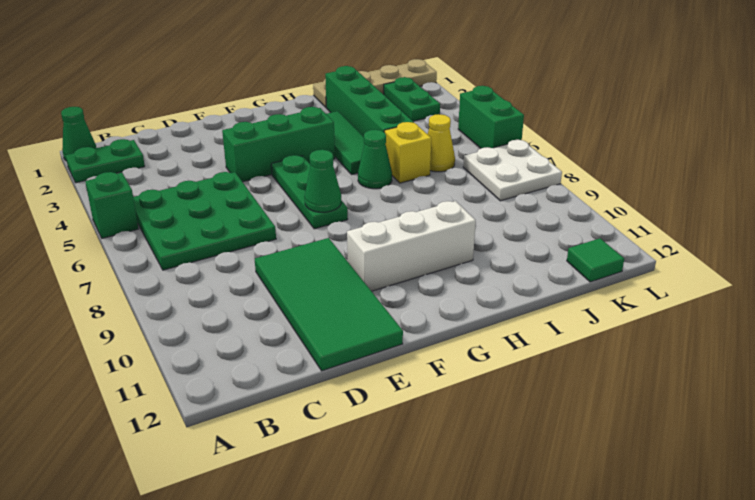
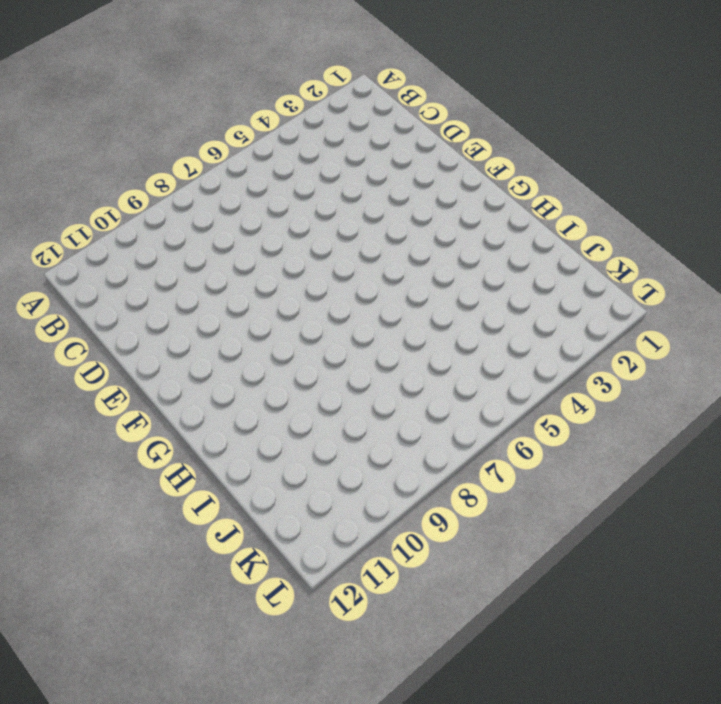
none -> green cone A1 level 1
none -> green plate A2:B2 level 1
none -> green brick A5 level 1

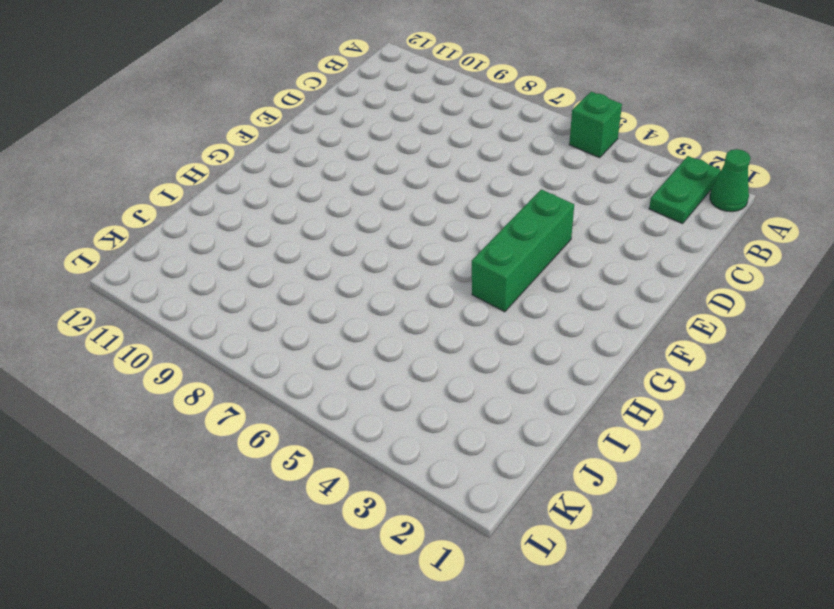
none -> green plate B5:D7 level 1
none -> green tile D9:E12 level 1
none -> green plate F5:F7 level 1

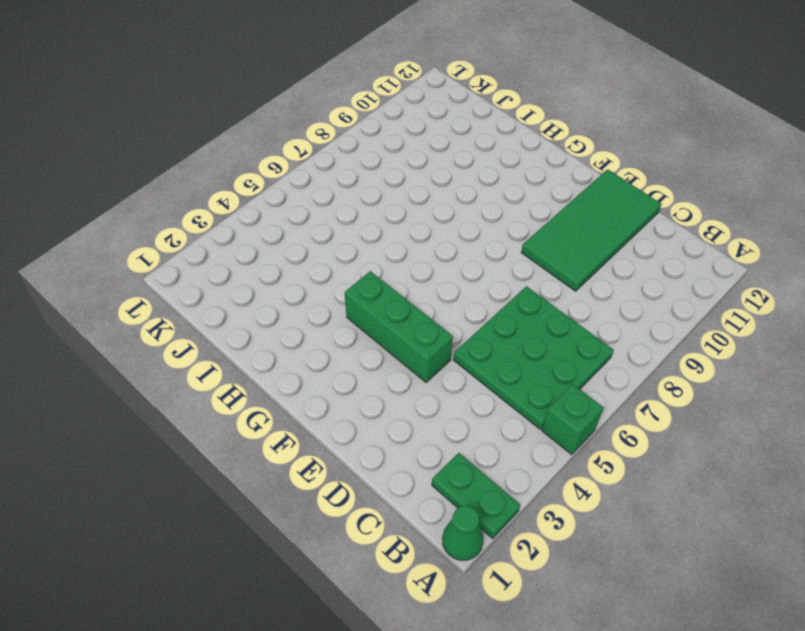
none -> green plate F5:F7 level 1
none -> white brick F10:H10 level 1
none -> green tile H3:H5 level 1

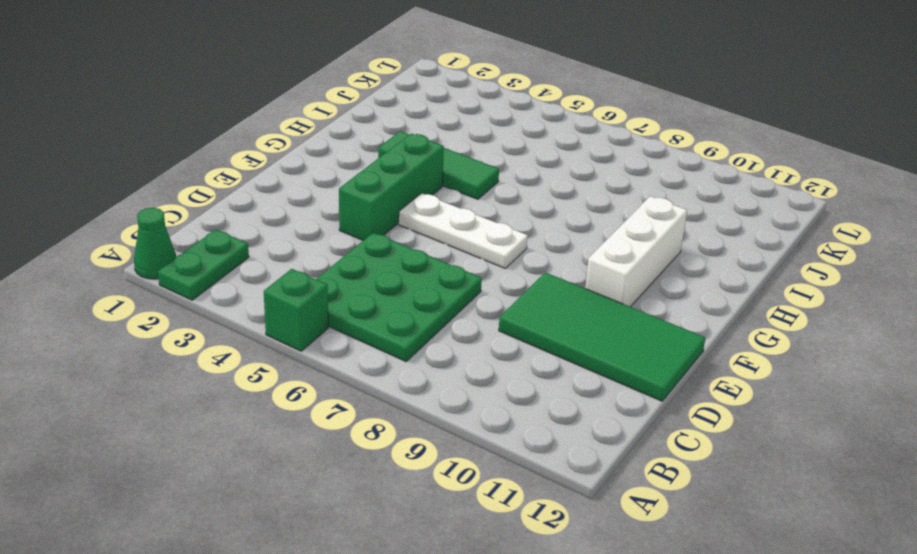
white plate F5:F7 level 1 -> green plate F5:F7 level 1
none -> green cone H6 level 1
none -> tan plate I1:L1 level 1
none -> green brick I2:I5 level 1

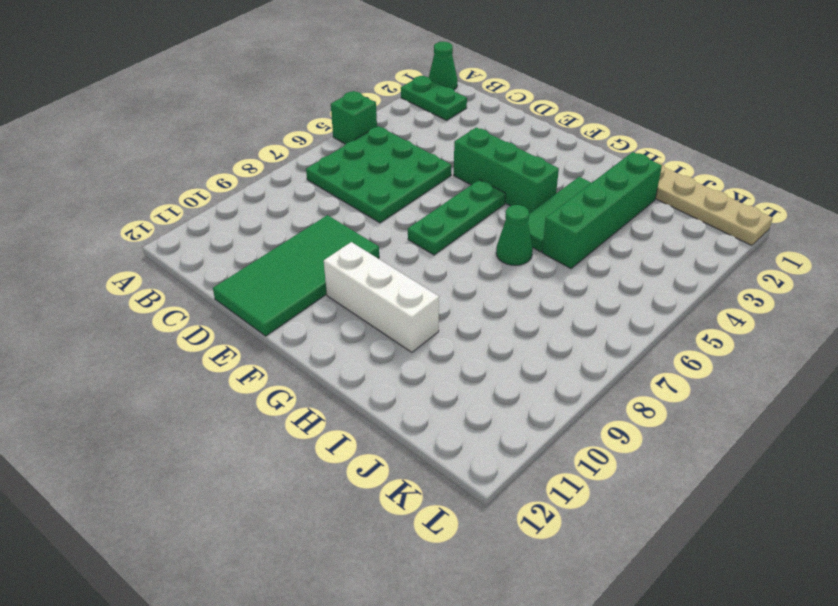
none -> yellow brick I6 level 1
none -> yellow cone J6 level 1
none -> green plate K2:K3 level 1

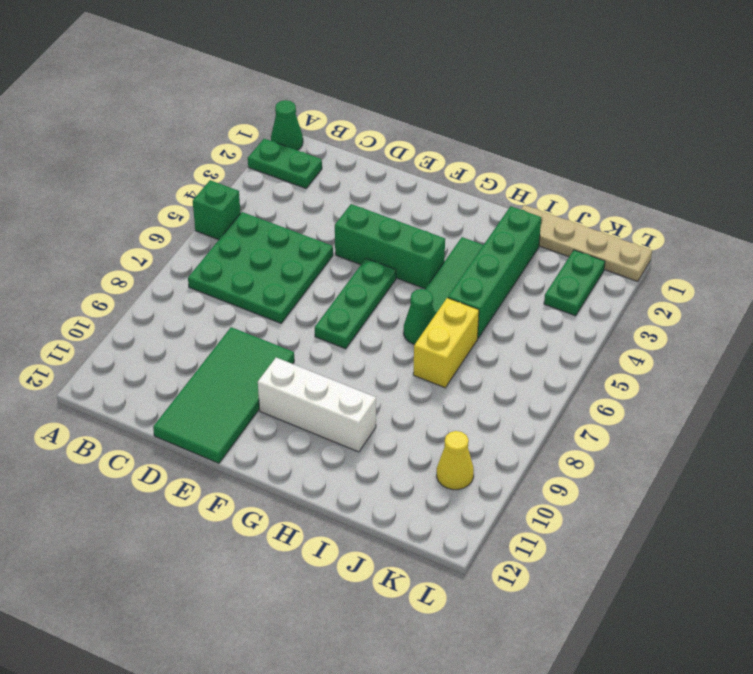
yellow brick I6:I7 level 1 -> yellow brick I6 level 1
yellow cone K10 level 1 -> yellow cone J6 level 1
none -> white plate K7:L8 level 1
none -> green tile K12 level 1
none -> green brick L5:L6 level 1

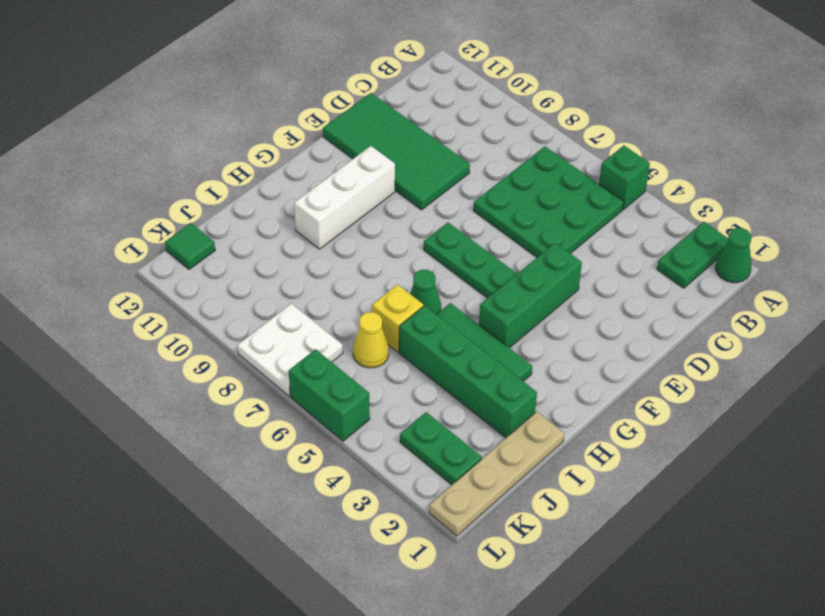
none -> green cone F7 level 2

